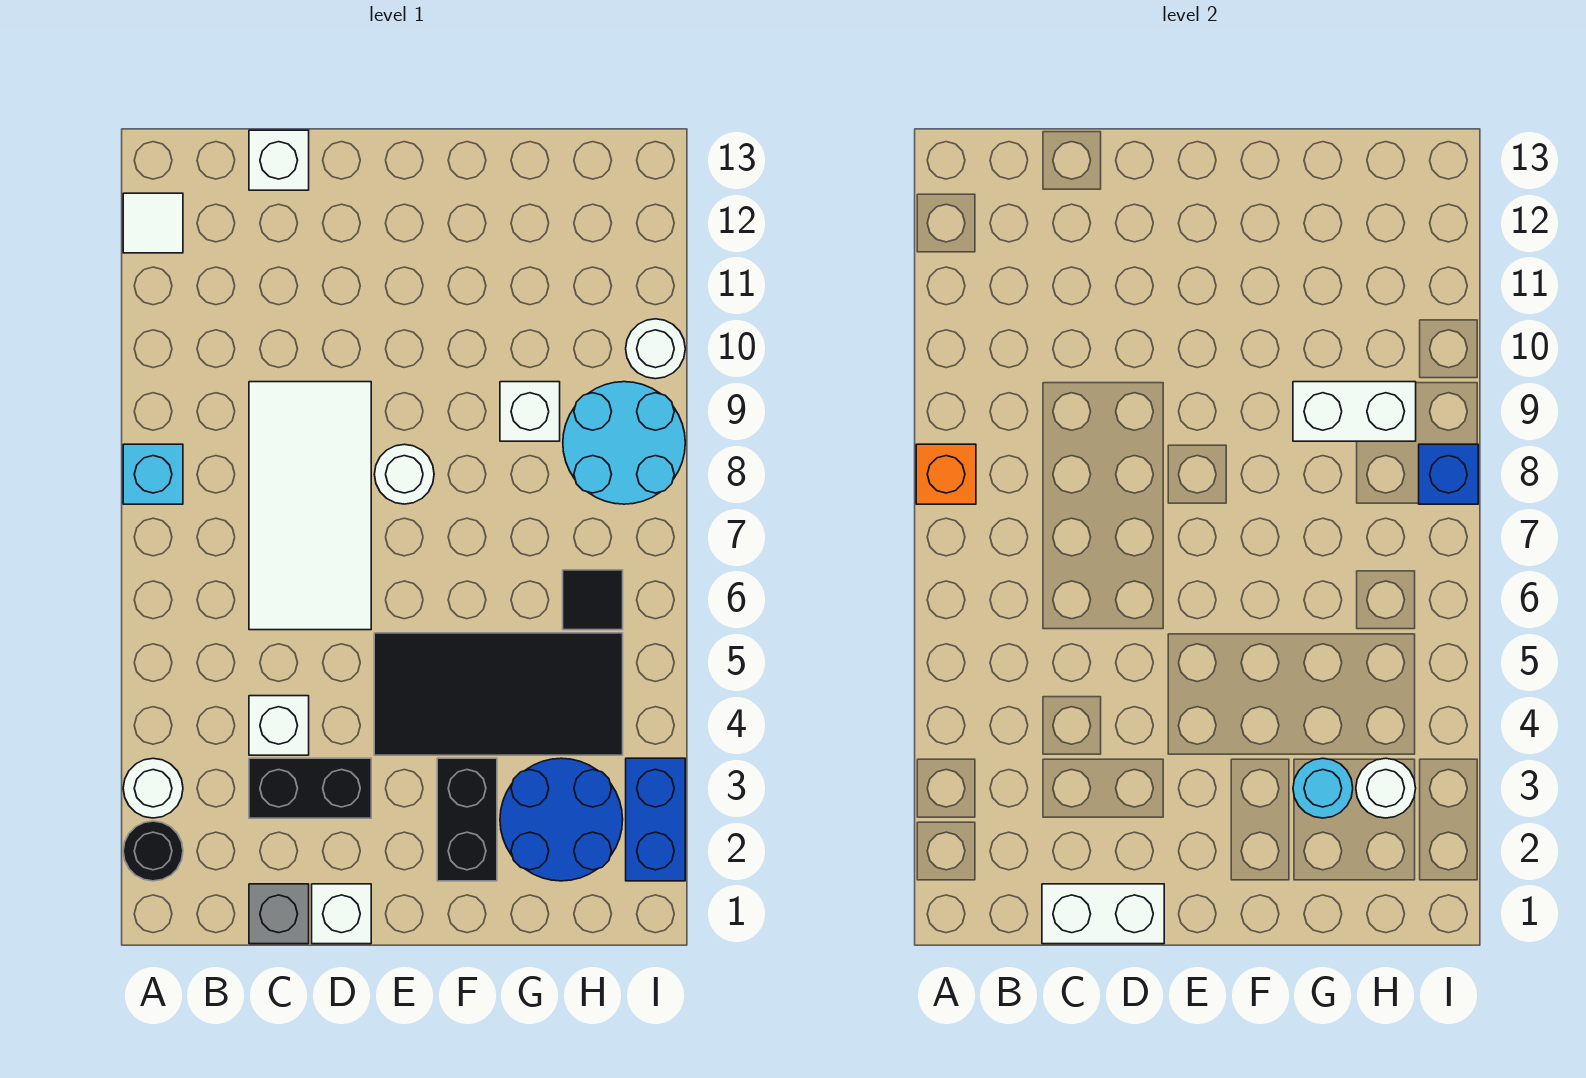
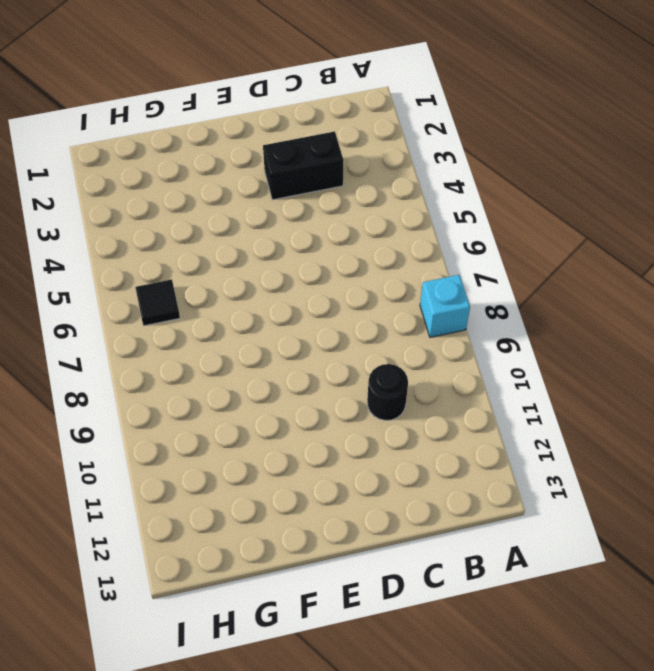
black round brick C10 level 1 -> black round brick A2 level 1
none -> white round brick A3 level 1
none -> white tile A12 level 1
none -> grey brick C1 level 1

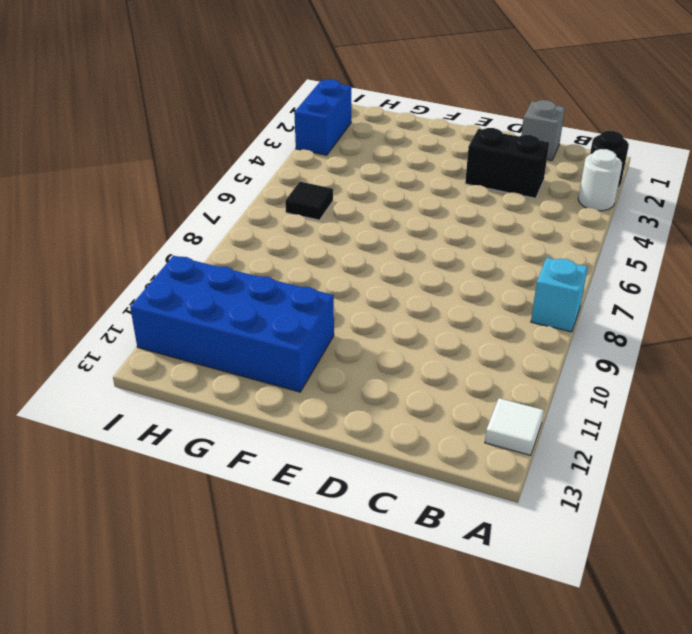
blue brick F11:I12 level 1 -> none
none -> white brick C4 level 1
none -> white tile C6:D9 level 1
none -> white brick C13 level 1

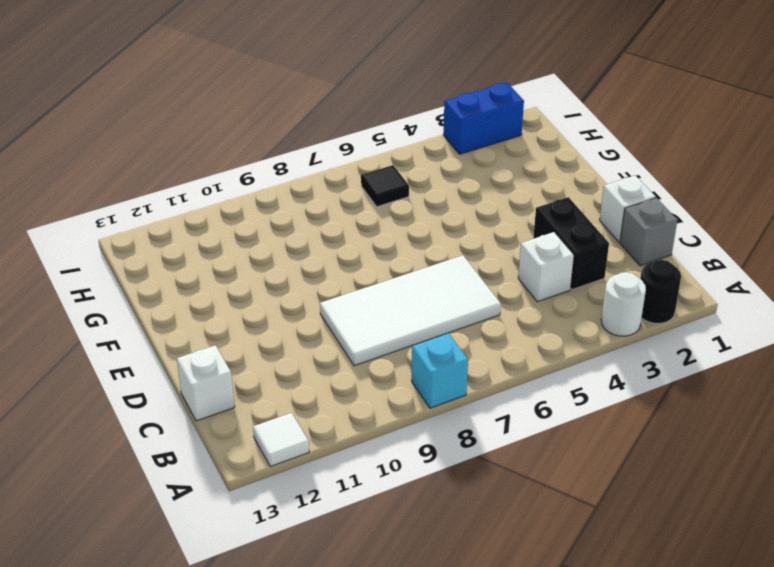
none -> black tile E4:H5 level 1
none -> white round brick E8 level 1
none -> black brick F2:F3 level 1

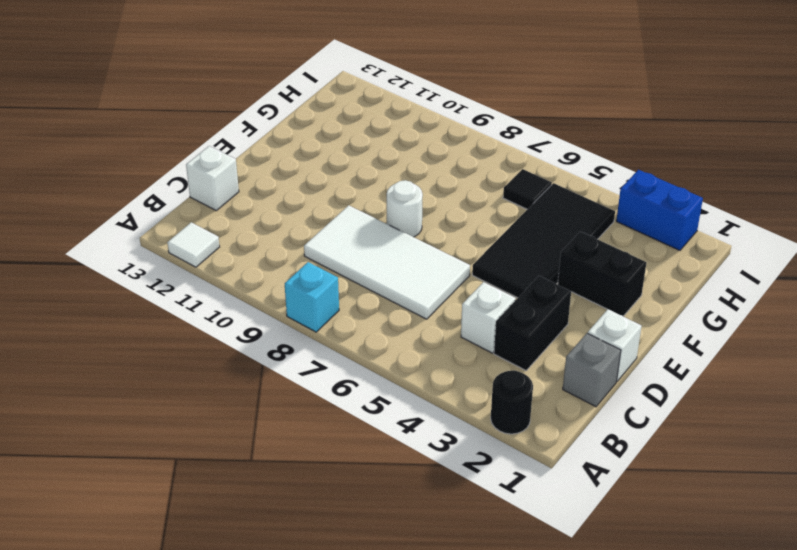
none -> white round brick A3 level 1
none -> blue round brick G2:H3 level 1
none -> white brick G9 level 1

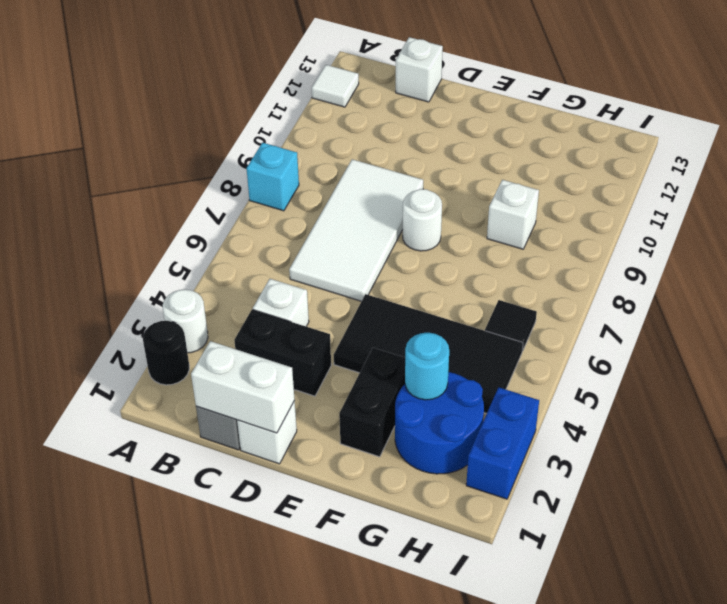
none -> cyan round brick H8:I9 level 1
none -> white round brick I10 level 1
none -> orange brick A8 level 2

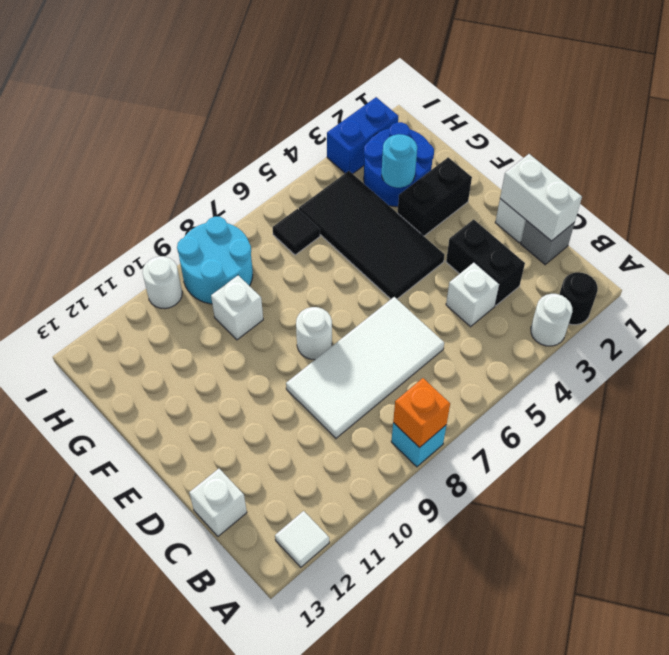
none -> white brick G9:H9 level 2
none -> white round brick H3 level 2
none -> blue brick I8 level 2

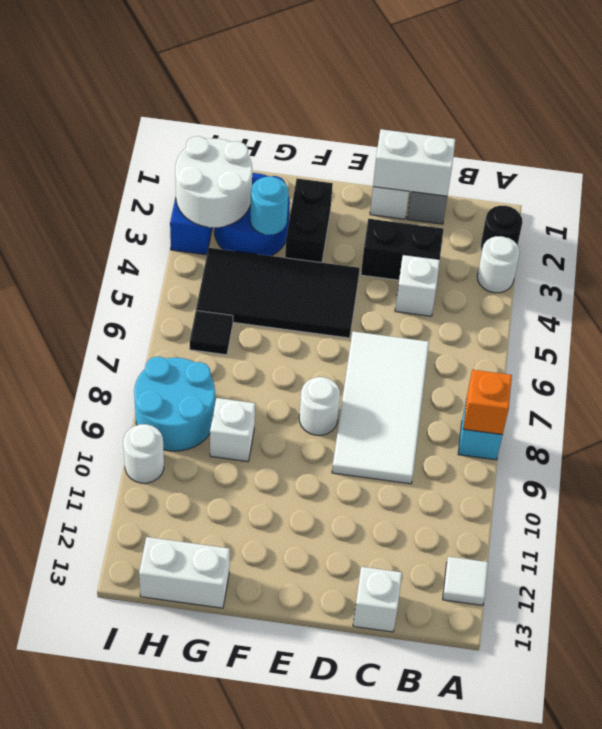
white brick G13:H13 level 1 -> white brick G9:H9 level 2
white round brick H2:I3 level 2 -> white round brick H3 level 2
none -> blue brick I8 level 2

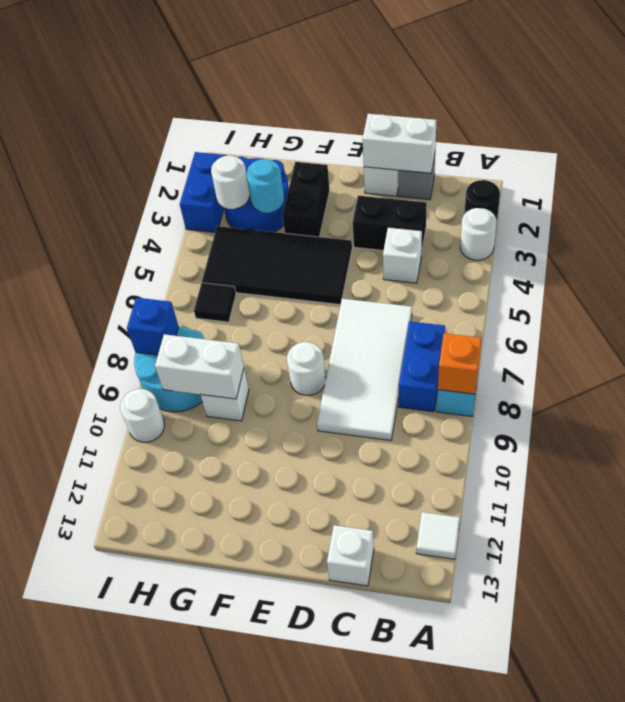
blue brick B7:B8 level 1 -> none

